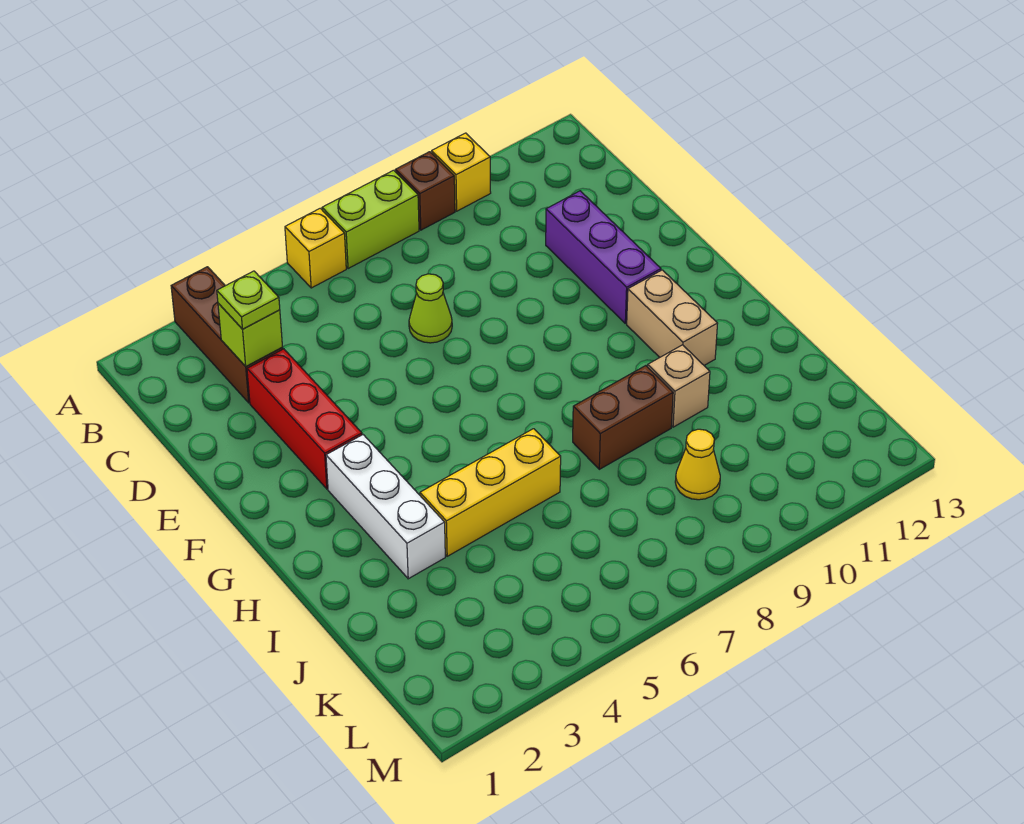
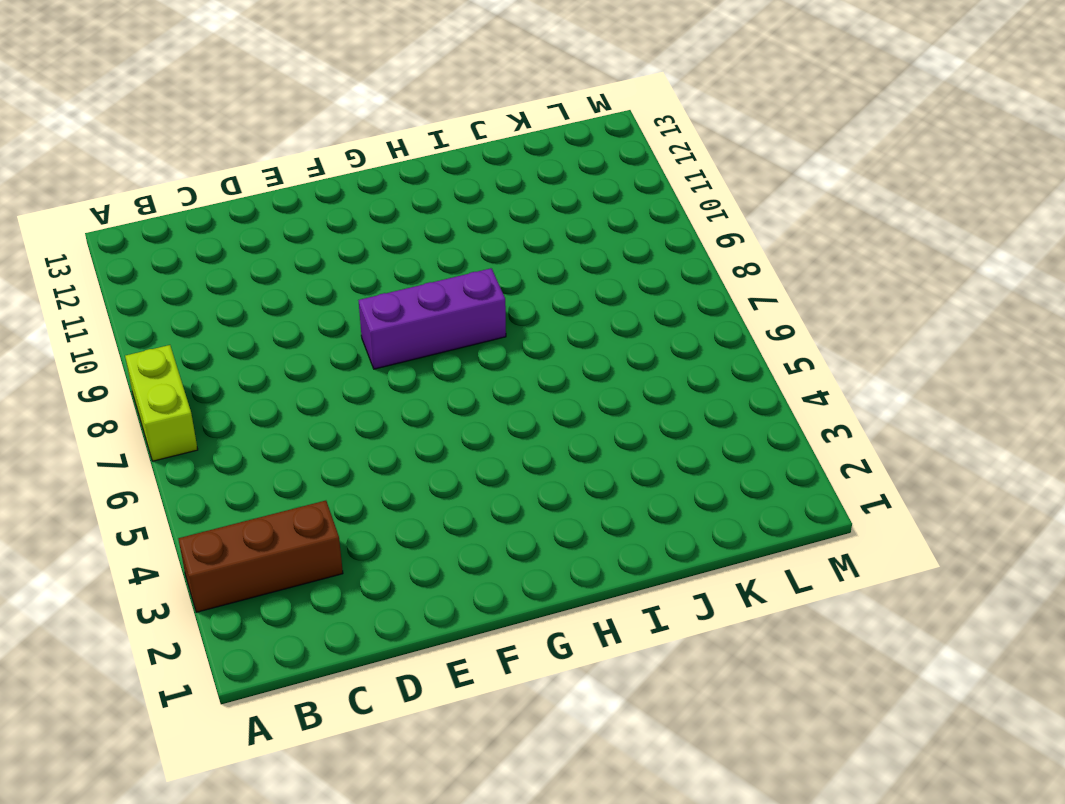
purple brick F8:H8 level 1 -> purple brick D11:F11 level 1
none -> yellow brick A6 level 1
none -> brown brick A9 level 1
none -> yellow brick A10 level 1

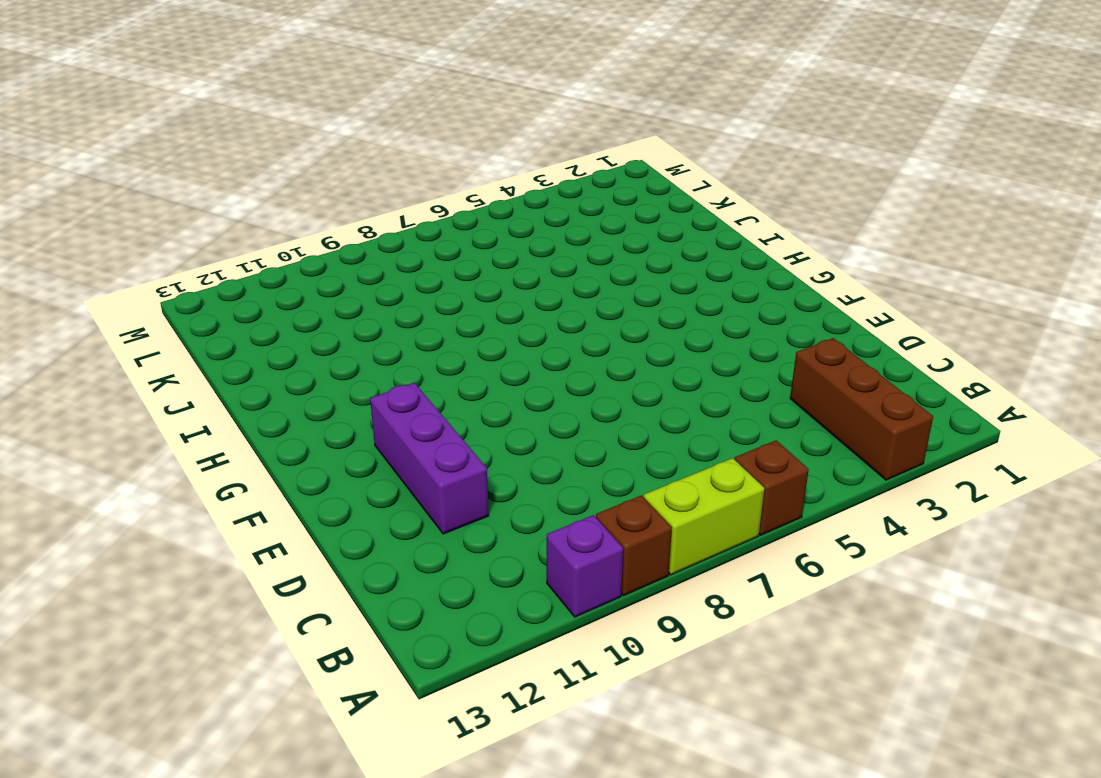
brown brick A6 level 1 -> yellow brick A6 level 1
purple brick A10 level 1 -> yellow brick A10 level 1
none -> red brick D3:F3 level 1
none -> lime cone D7 level 1
none -> white brick G3:I3 level 1

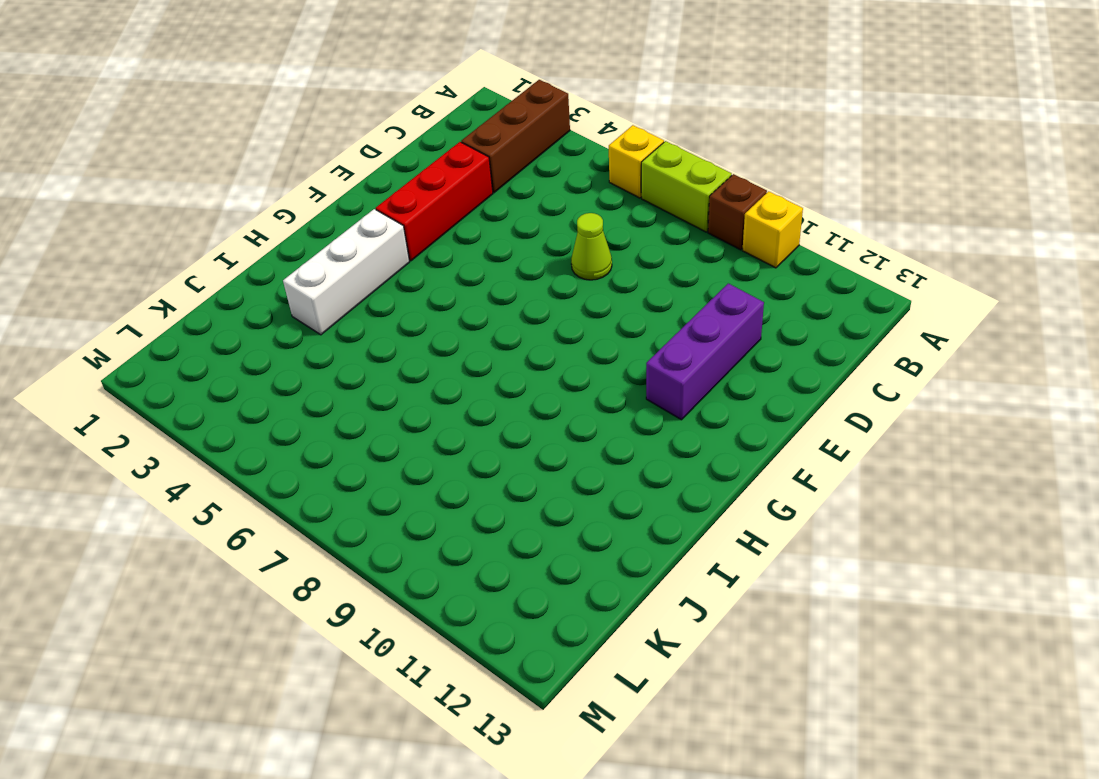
none -> tan brick G11:H11 level 1
none -> yellow brick I4:I6 level 1
none -> brown brick I8:I9 level 1

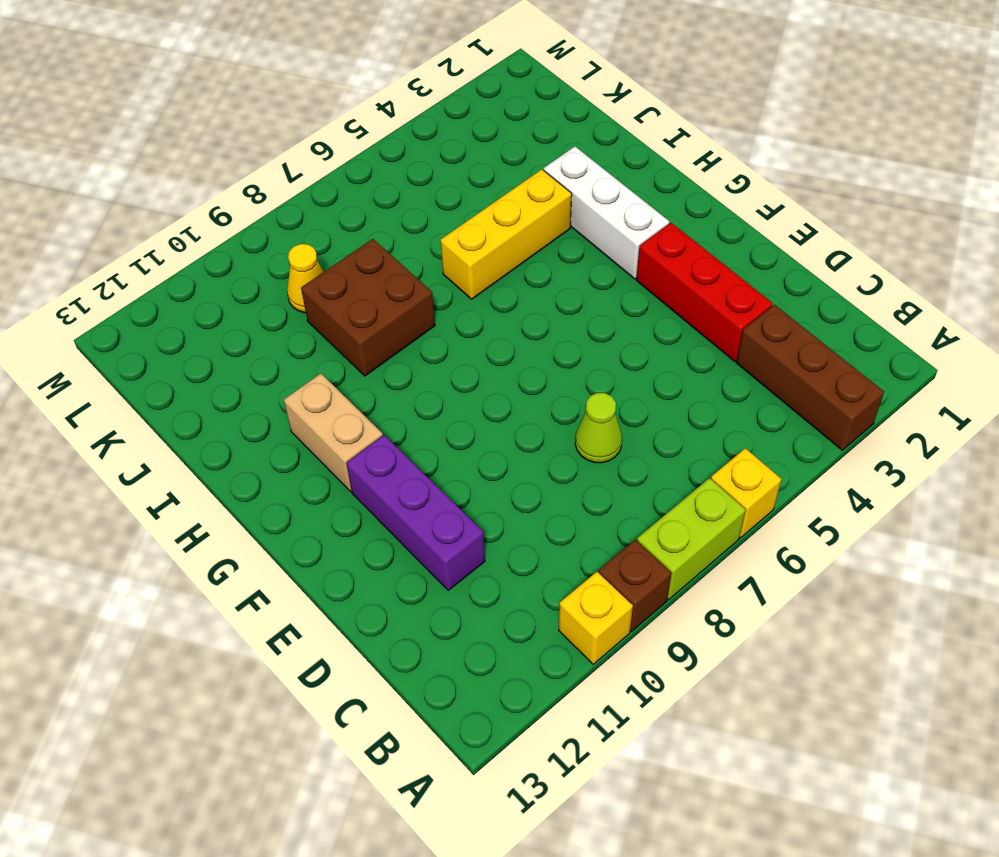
brown brick I8:J9 level 1 -> brown brick I8:I9 level 1
none -> tan brick I10 level 1
none -> lime brick C3 level 2
none -> lime plate C3 level 3

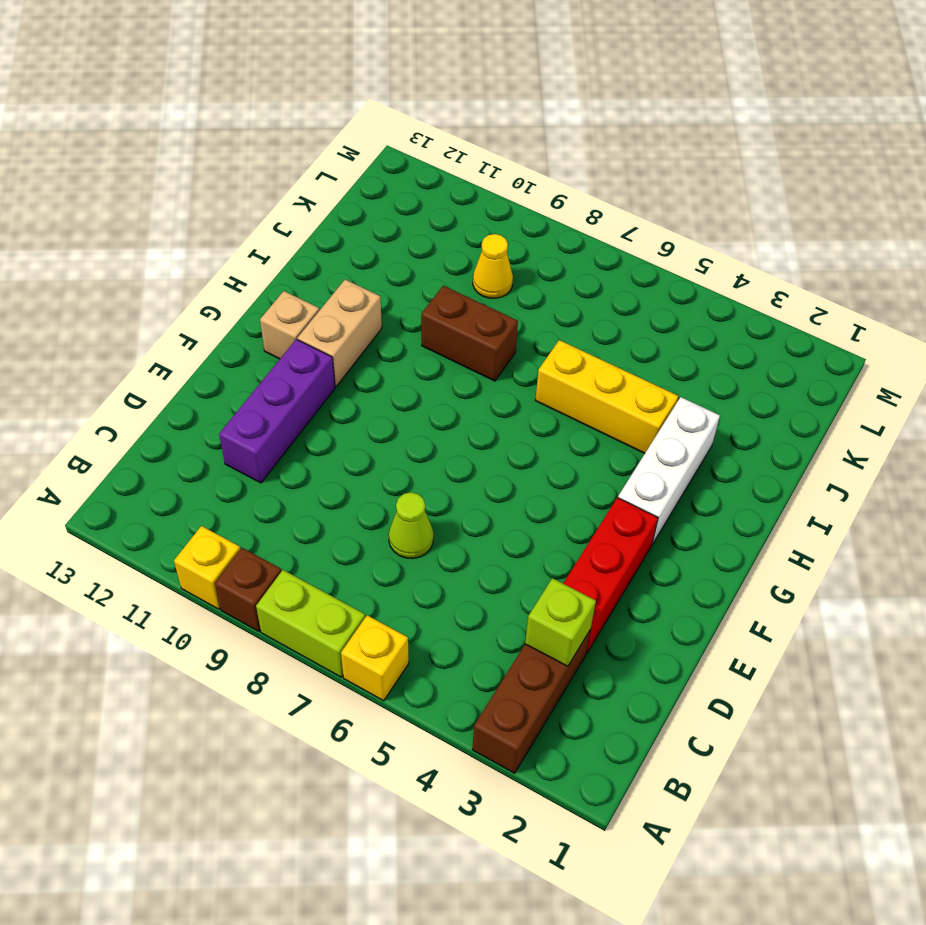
tan brick G12 level 1 -> tan brick I10 level 1
none -> lime plate C3 level 3

